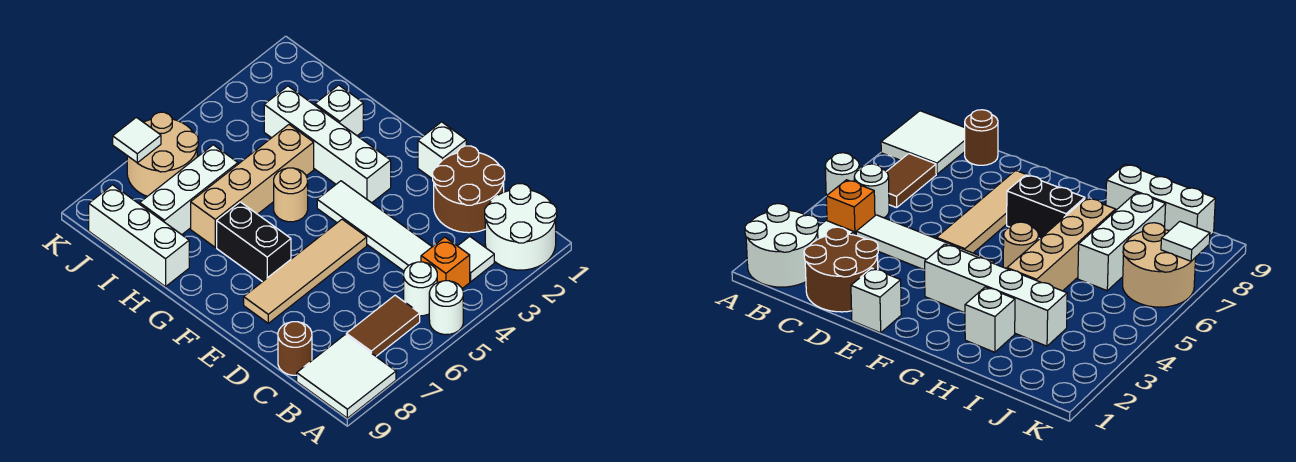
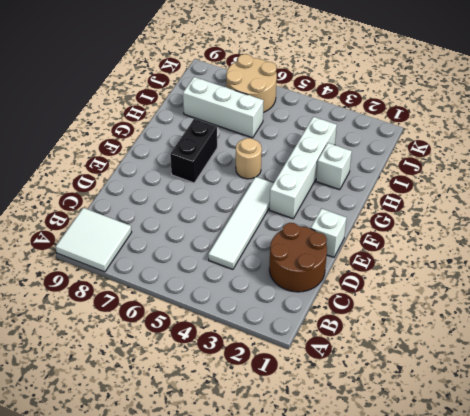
none -> white round brick A1:B2 level 1
none -> white round brick A5 level 1
none -> white tile B3 level 1

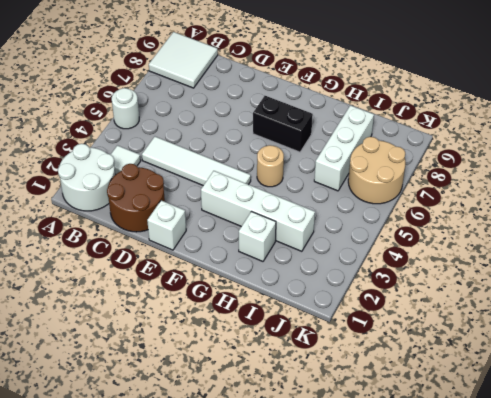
none -> orange brick B4 level 1
none -> white round brick B5 level 1
none -> brown tile B6:B7 level 1

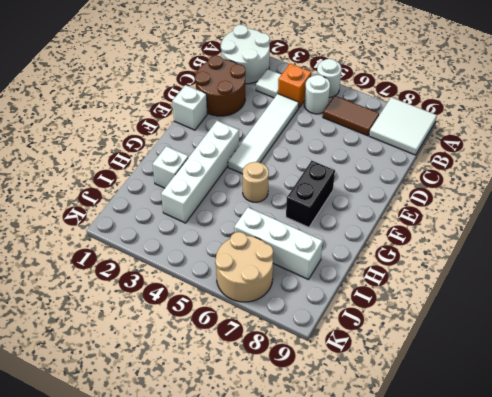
none -> brown round brick C9 level 1
none -> tan tile E5:E8 level 1
none -> tan brick H4:H7 level 1

